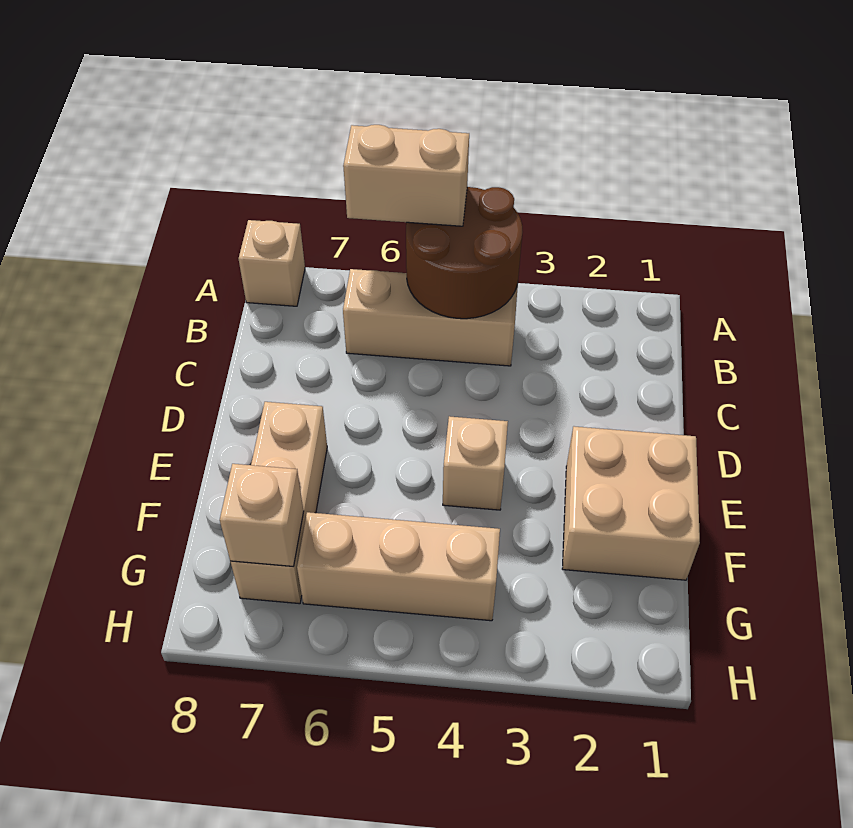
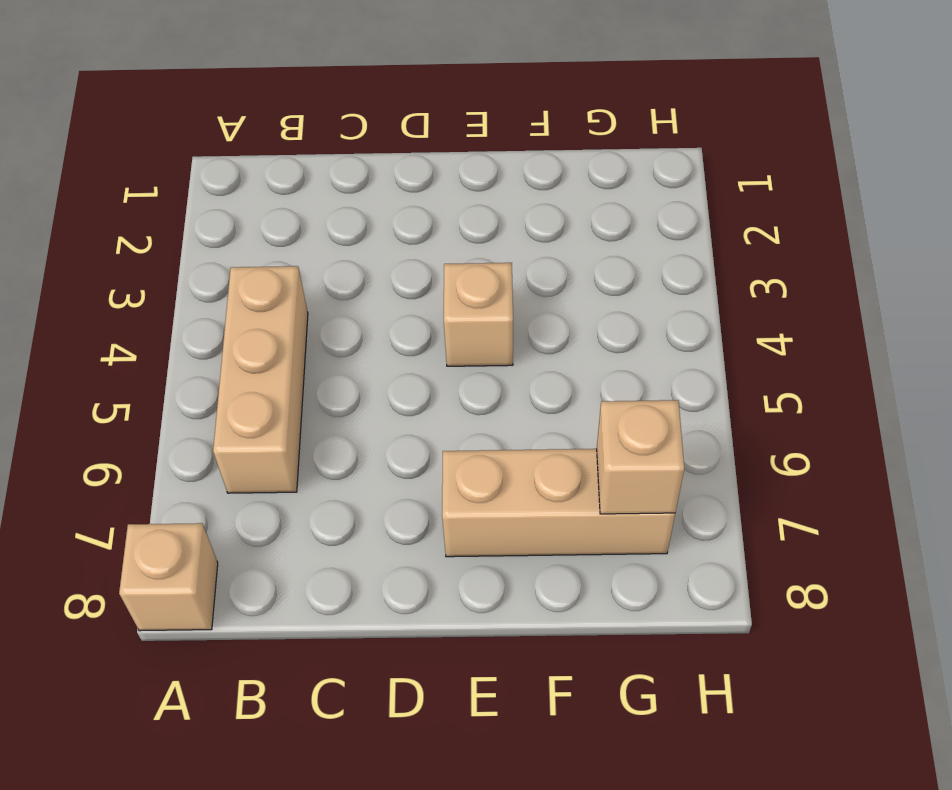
none -> tan brick E1:F2 level 1
none -> tan brick G4:G6 level 1

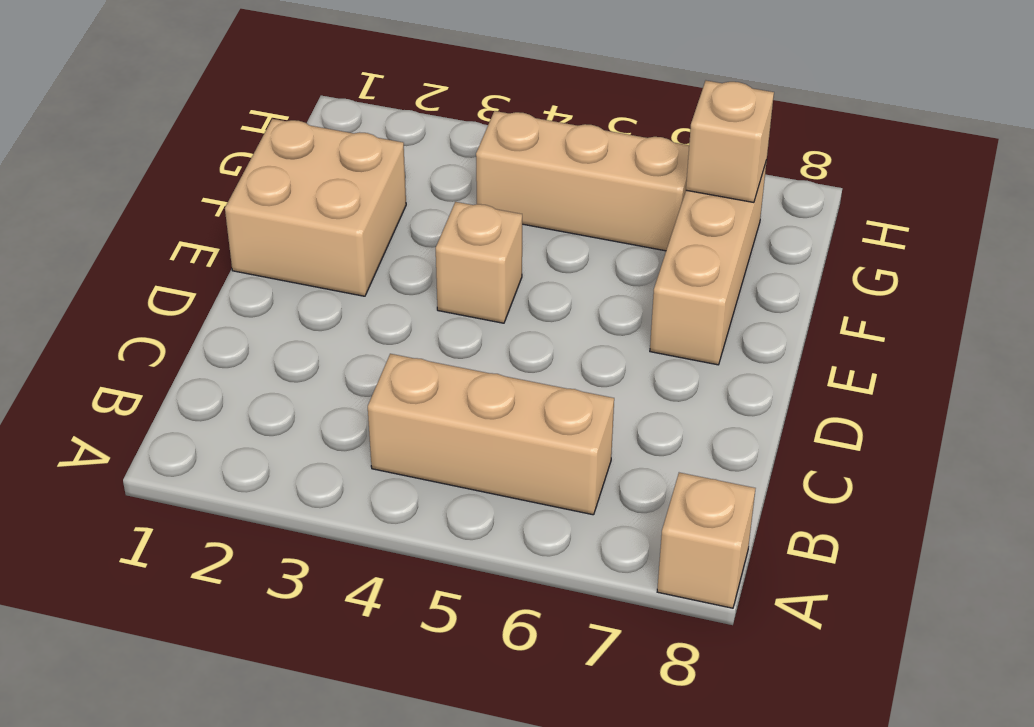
none -> brown round brick A4:B5 level 2
none -> tan brick A5:A6 level 3

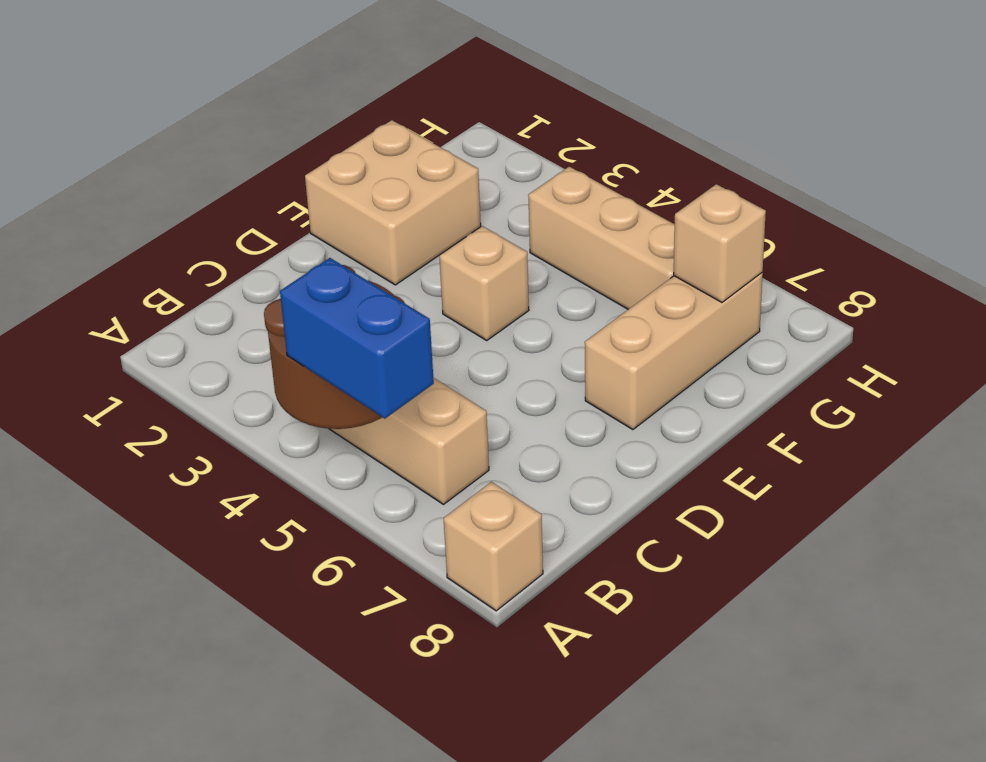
blue brick A5:A6 level 3 -> tan brick A5:A6 level 3

